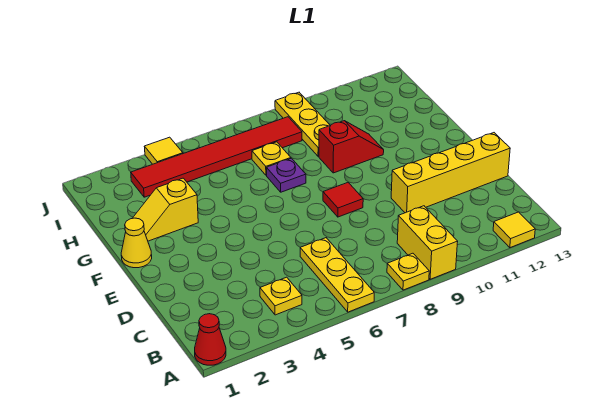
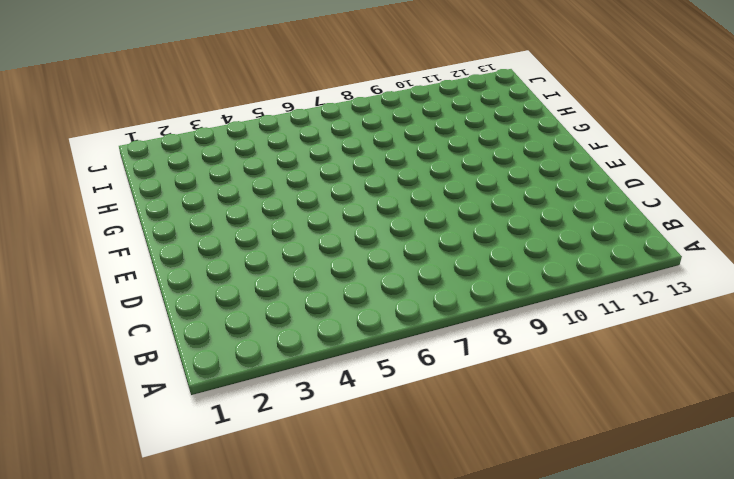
none -> red cone A1 level 1
none -> yellow plate A6:C6 level 1
none -> yellow plate A8 level 1

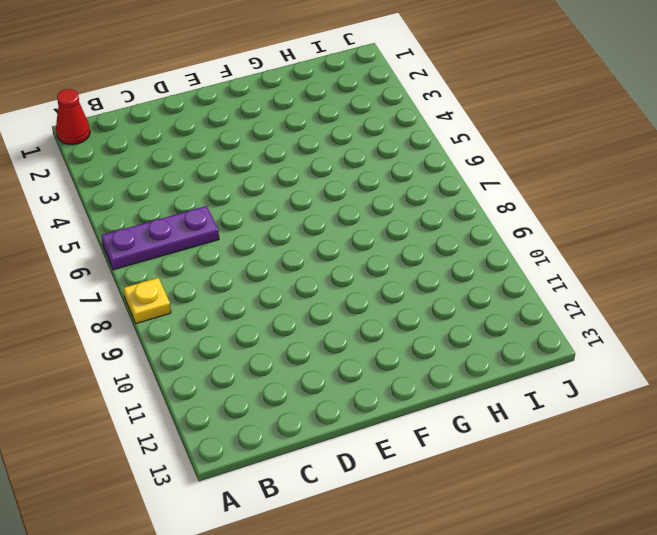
purple plate A6:C6 level 1 -> yellow plate A6:C6 level 1
none -> yellow brick A9:B9 level 1
none -> yellow tile A12 level 1
none -> yellow plate B4 level 1

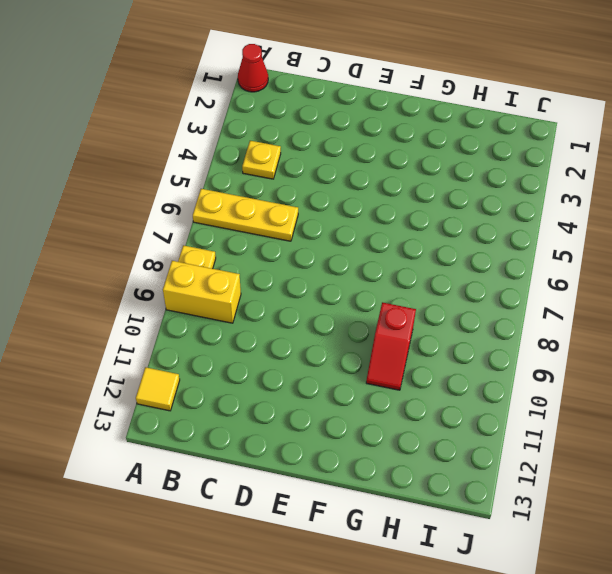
none -> yellow brick D10:D13 level 1
none -> red tile E8 level 1
none -> yellow cone F1 level 1

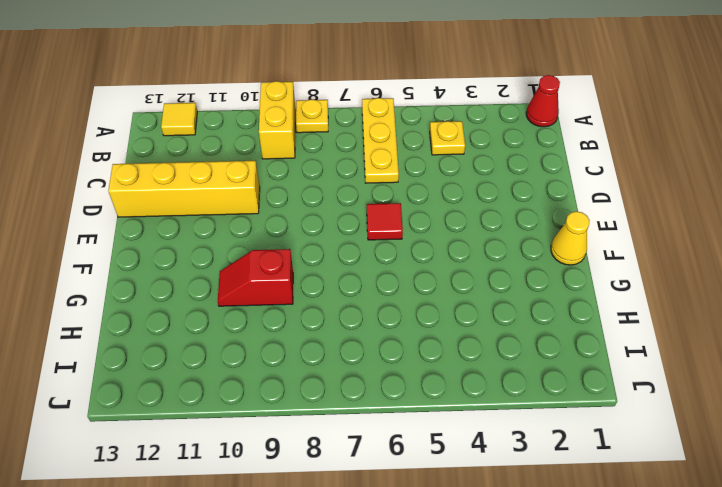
red tile E6 level 1 -> red tile E8 level 1
none -> yellow slope G2:G3 level 1 top 3
none -> purple plate G7 level 1
none -> yellow plate H7 level 1

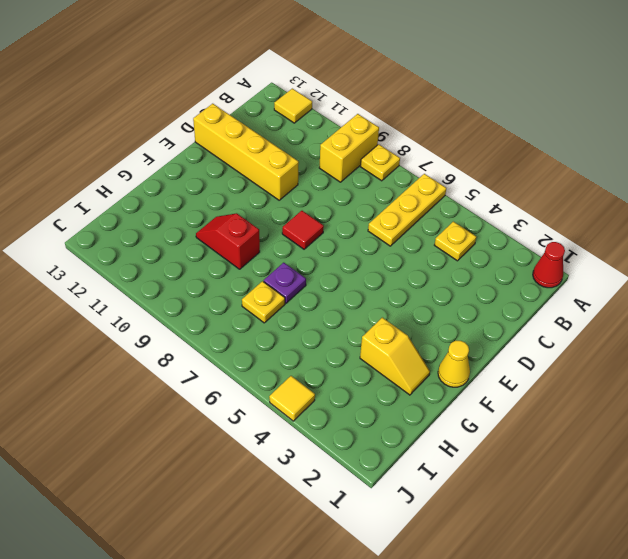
none -> yellow plate H9:J9 level 1
none -> red tile I3:I8 level 1

